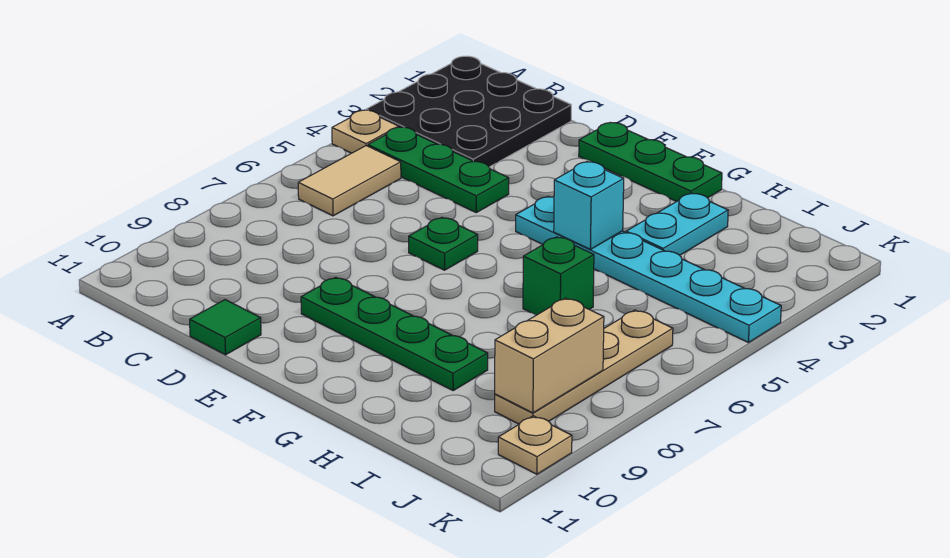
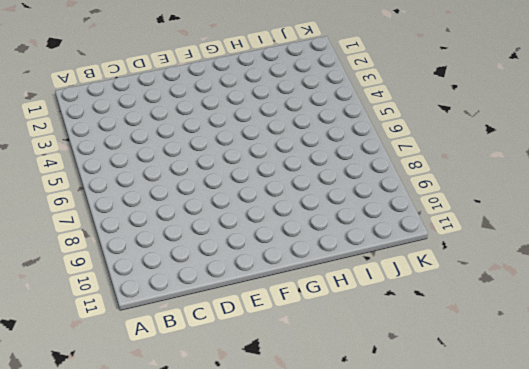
none -> black plate A1:C3 level 1
none -> tan plate A4 level 1
none -> green plate B4:D4 level 1

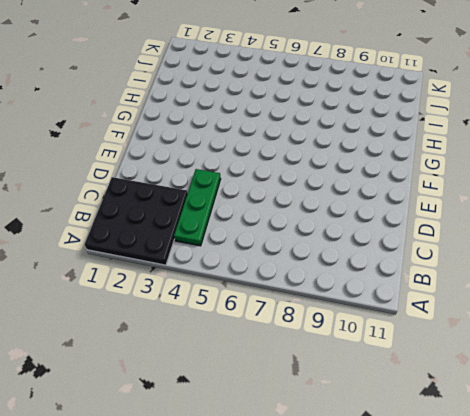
none -> tan plate A4 level 1
none -> tan tile B5:B6 level 1
none -> green tile D11 level 1

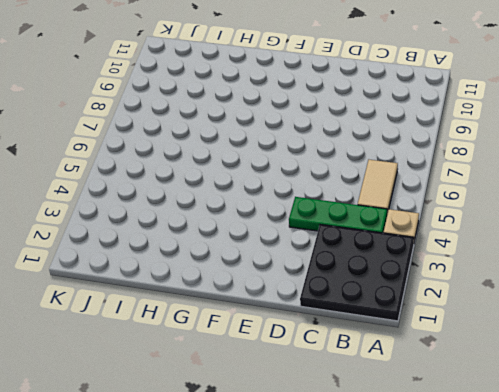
none -> green tile D11 level 1
none -> green plate E1:G1 level 1
none -> green plate E6 level 1

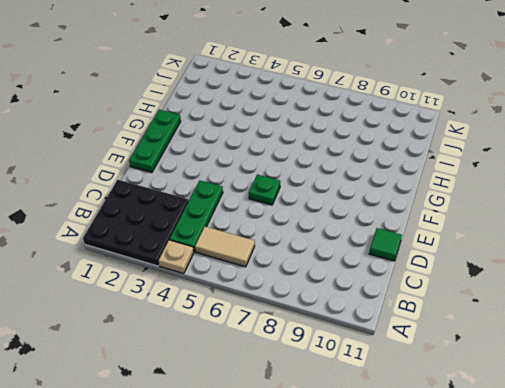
none -> green plate E9:H9 level 1
none -> cyan plate F4:K4 level 1
none -> cyan plate H2:H3 level 1

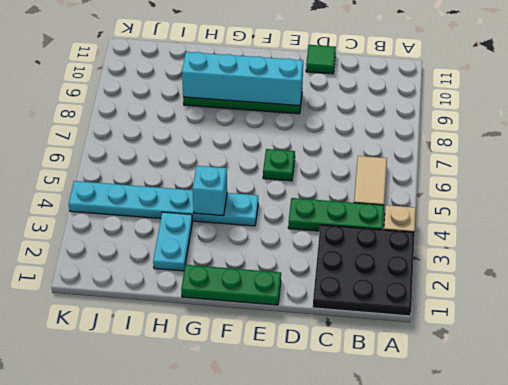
cyan brick E9:H9 level 2 -> none
none -> green brick H6 level 1
none -> tan plate J6:J9 level 1
none -> tan plate K10 level 1

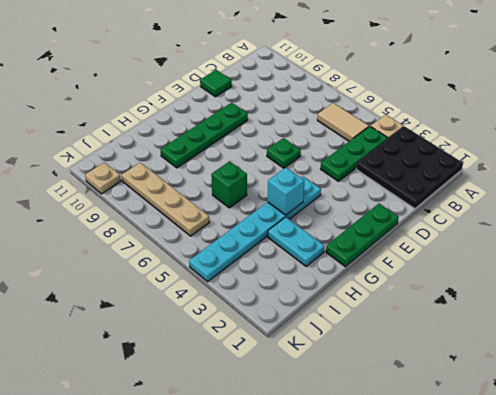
none -> tan brick J8:J9 level 2

